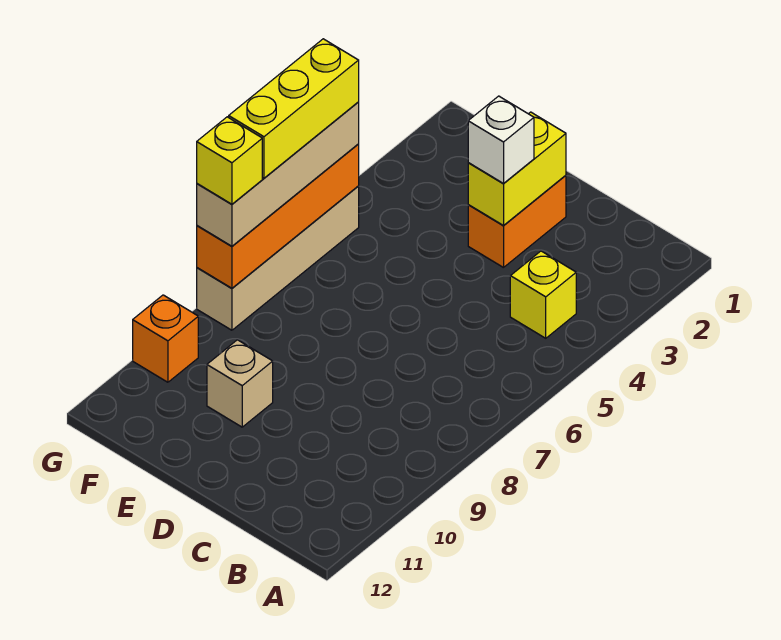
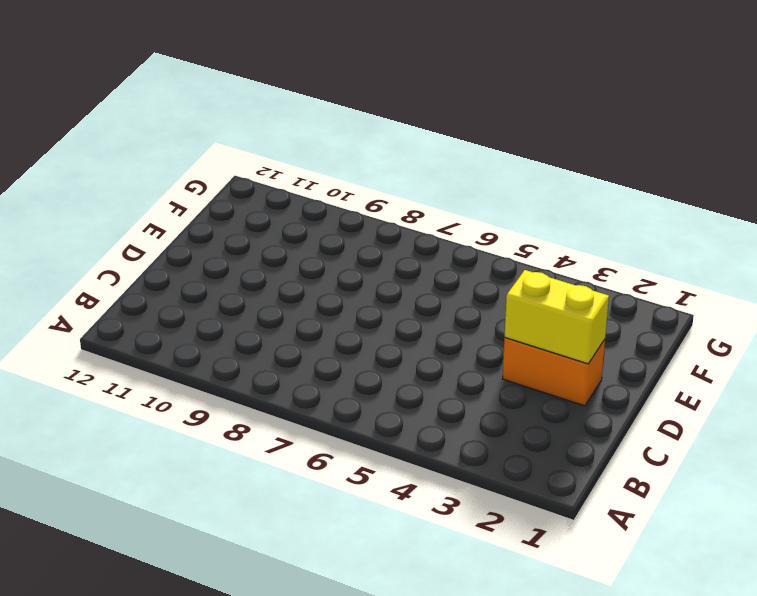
none -> yellow brick B4 level 1
none -> tan brick E10 level 1

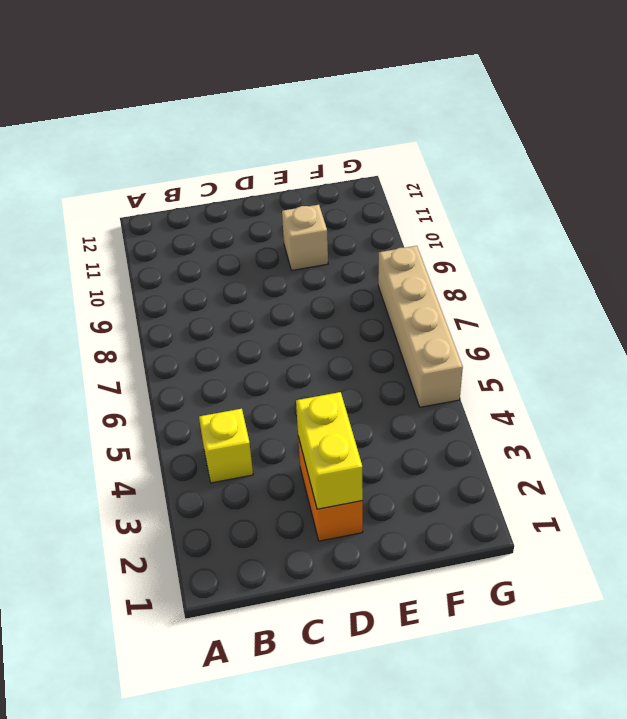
none -> orange brick G10 level 1
none -> orange brick G5:G8 level 2

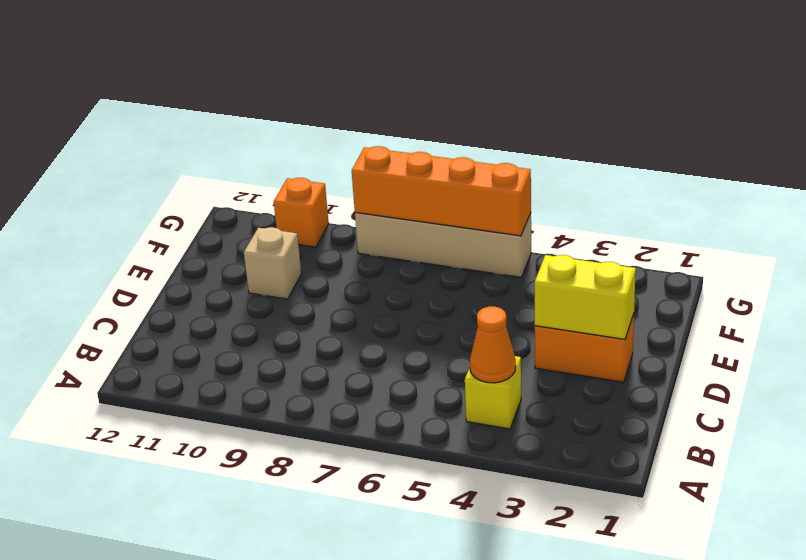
orange cone B4 level 2 -> none
none -> white brick D3 level 3
none -> tan brick G5:G8 level 3

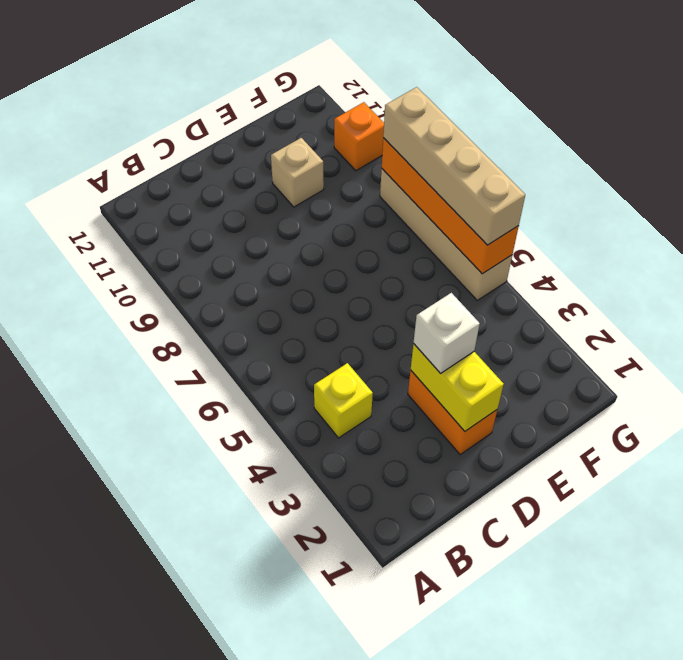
none -> yellow brick G5:G7 level 4
none -> yellow brick G8 level 4

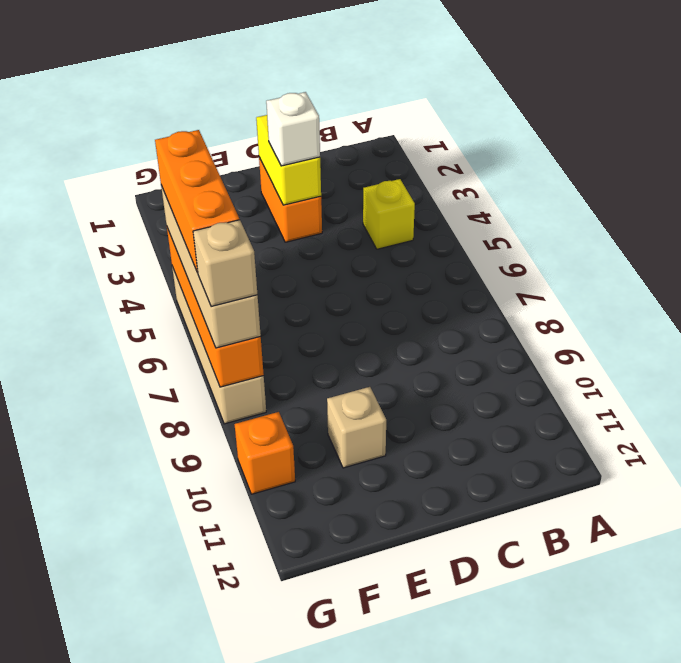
orange brick G5:G7 level 4 -> yellow brick G5:G7 level 4
tan brick G8 level 4 -> yellow brick G8 level 4

